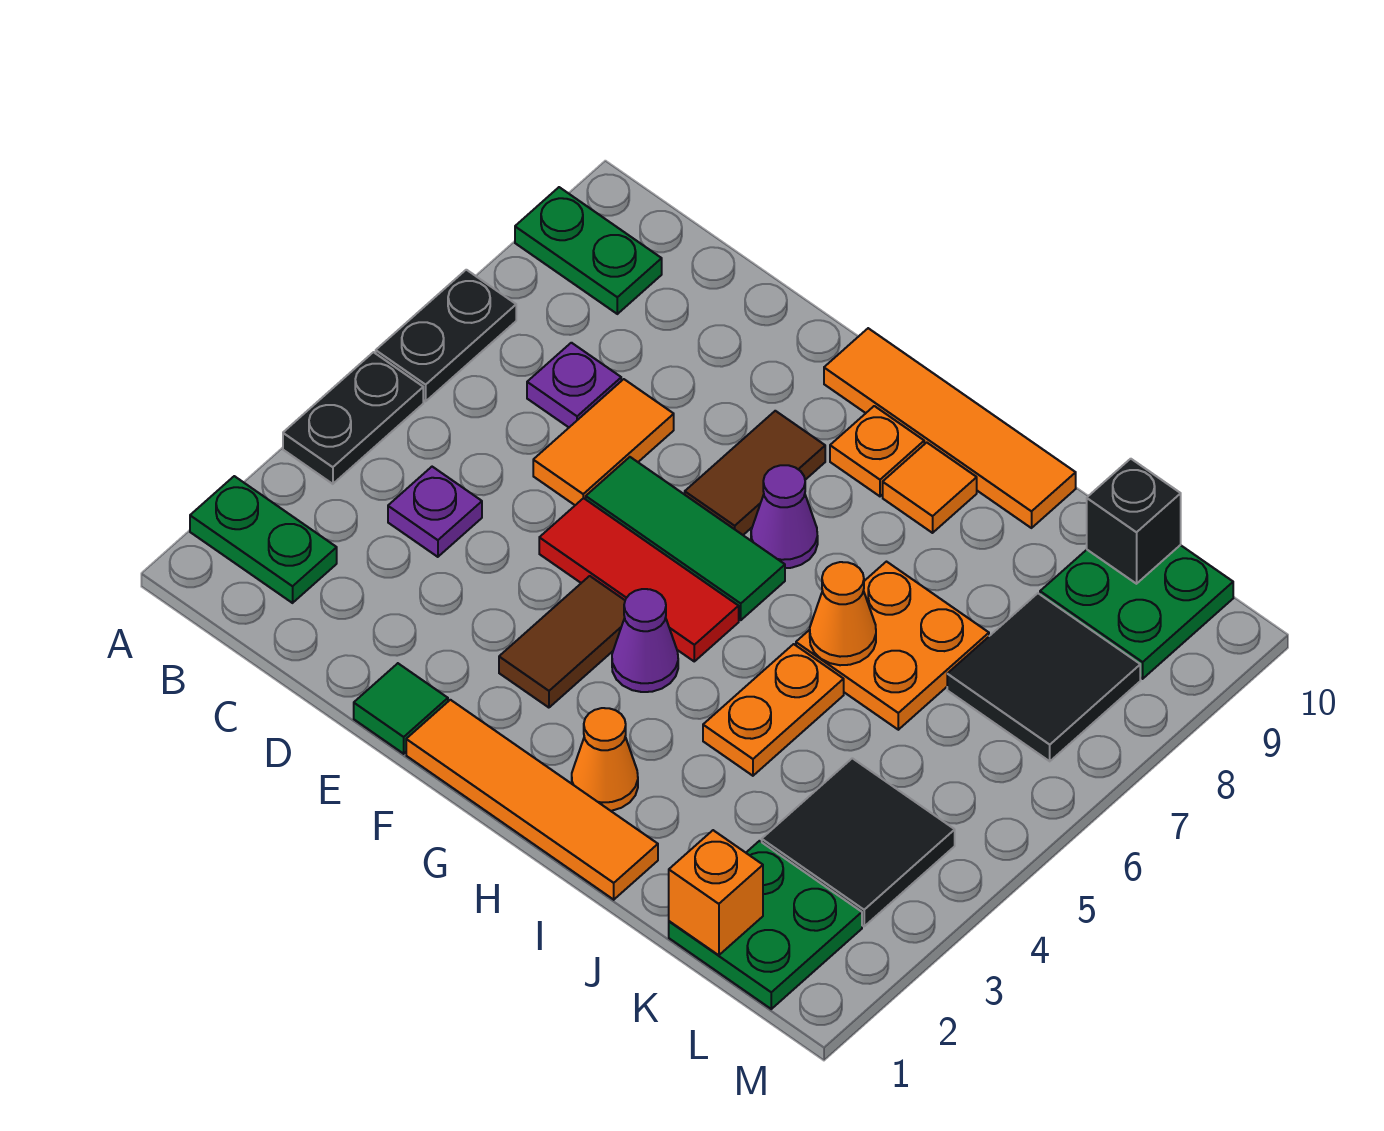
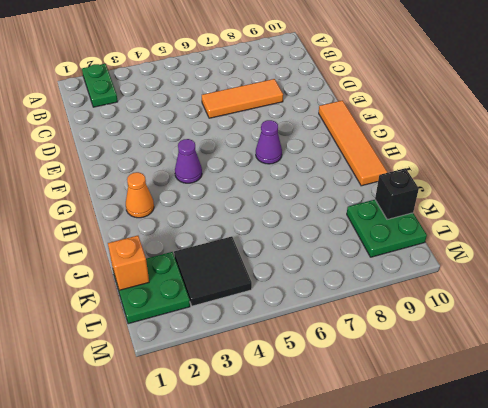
orange tile D6:D8 level 1 -> orange tile D6:D7 level 1
none -> black plate A4:A5 level 1
none -> black plate A6:A7 level 1
none -> green plate A9:B9 level 1

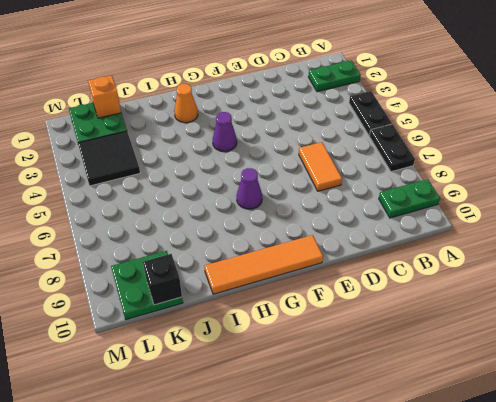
none -> purple plate C4 level 1
none -> purple plate C7 level 1
none -> green tile E1 level 1

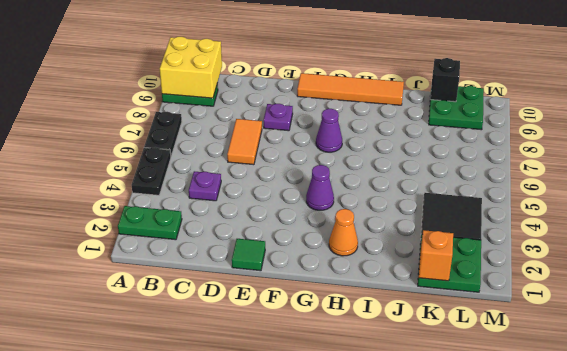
yellow brick A9:B10 level 2 -> none
purple plate E8 level 1 -> purple plate C7 level 1
none -> red tile E5:G5 level 1
none -> green tile E6:G6 level 1
none -> orange tile F1:I1 level 1

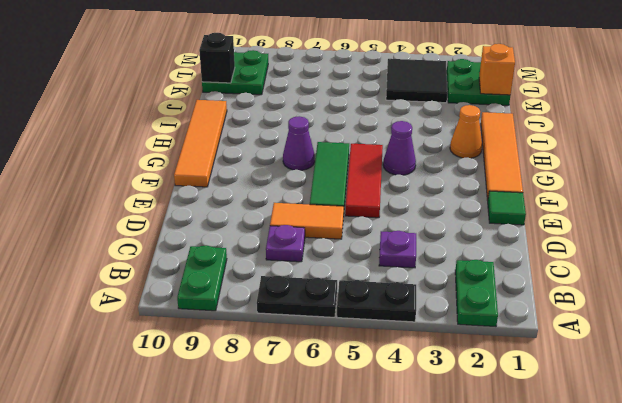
none -> brown tile F3:F4 level 1
none -> brown tile F7:F8 level 1
none -> orange plate G9 level 1

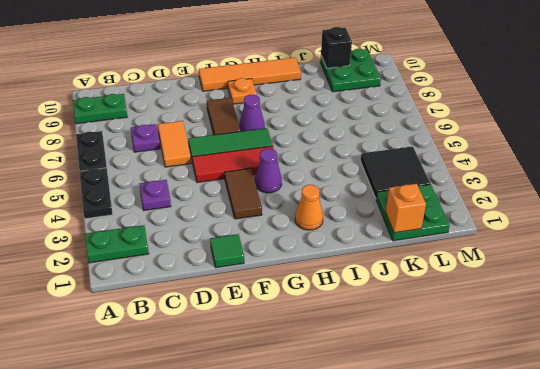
none -> orange tile F1:I1 level 1
none -> orange tile H9 level 1
none -> orange plate I4:I5 level 1

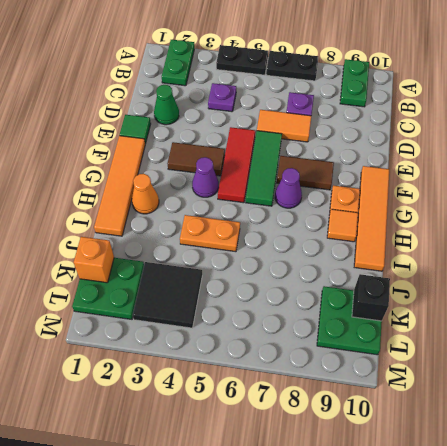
green cone D2 level 1 -> none
none -> orange plate I6:J7 level 1
none -> black tile K7:L8 level 1
none -> orange cone I6 level 2

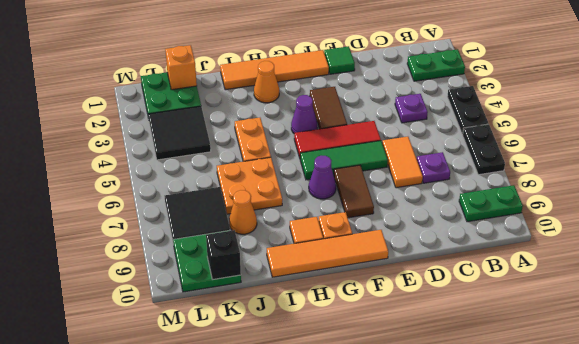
orange cone J8 level 1 -> orange cone I6 level 2

